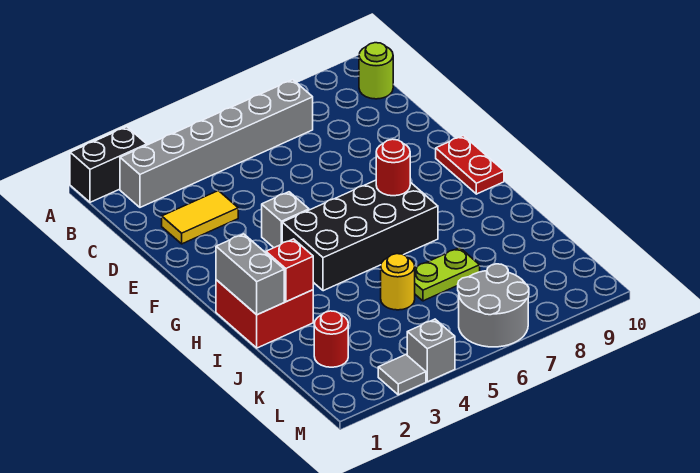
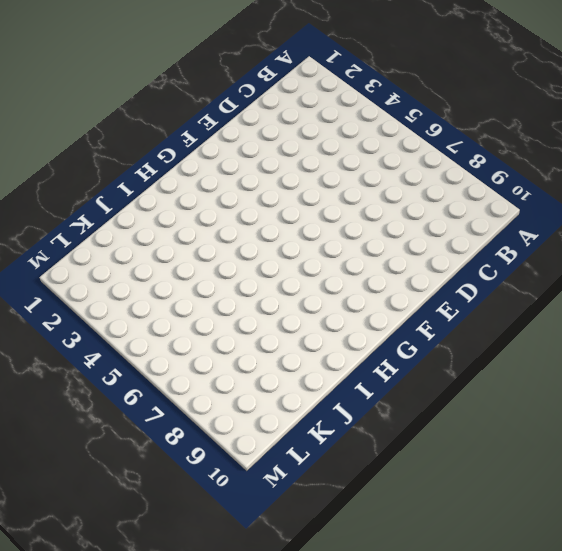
none -> black brick A1:A2 level 1
none -> grey brick B2:B7 level 1
none -> lime round brick B10 level 1

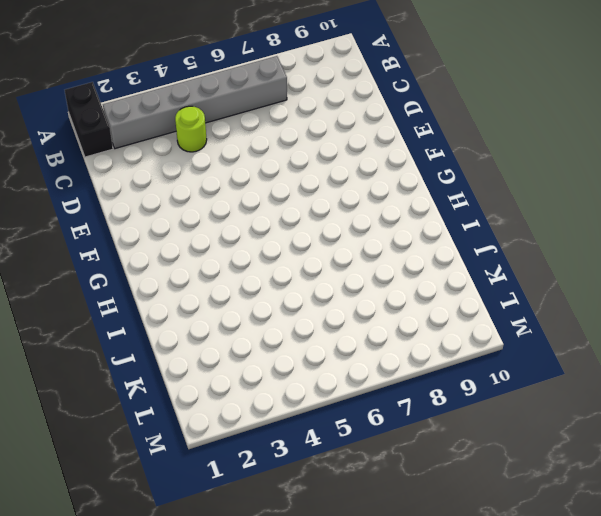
black brick A1:B1 level 1 -> black brick A1:A2 level 1
lime round brick C4 level 1 -> lime round brick B10 level 1
none -> yellow tile D2:D3 level 1
none -> grey brick F4 level 1
none -> red plate F10:G10 level 1

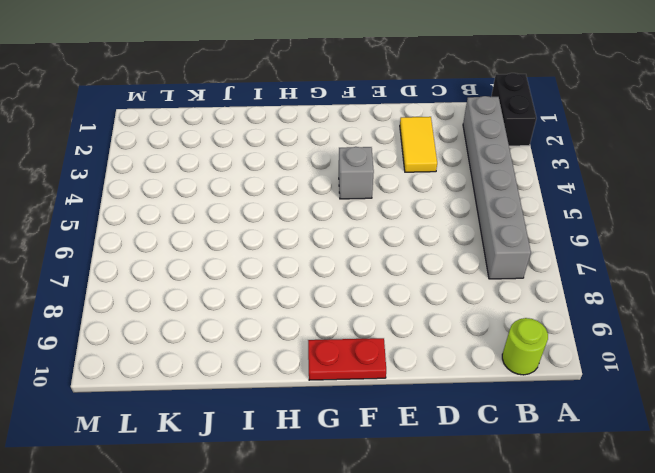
none -> black brick G4:H7 level 1
none -> red brick H1:I2 level 1
none -> yellow round brick J5 level 1

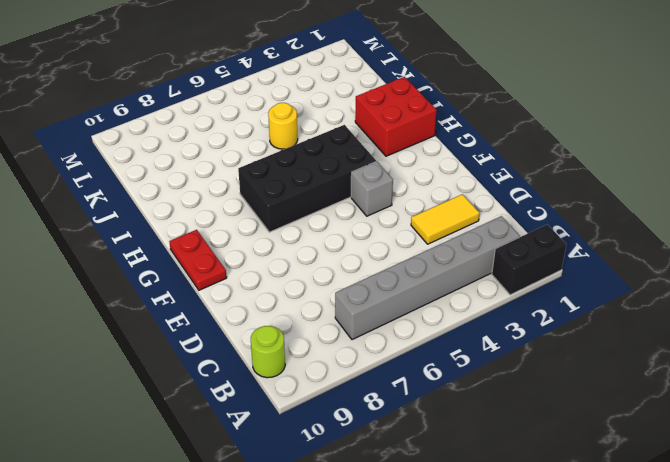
none -> lime plate J6:J7 level 1
none -> red round brick K2 level 1
none -> grey round brick L6:M7 level 1

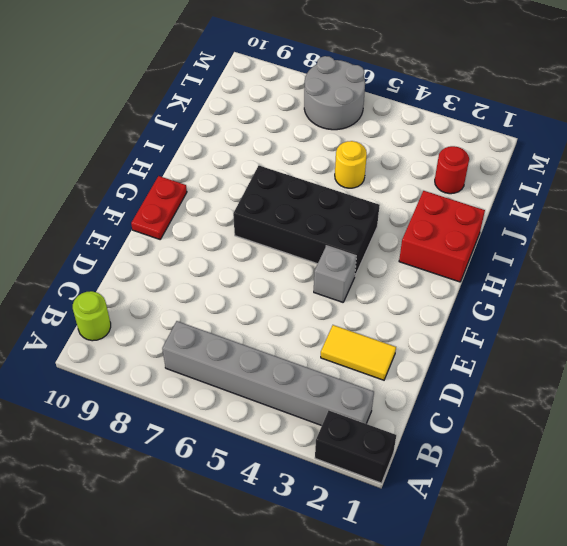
none -> lime plate J6:J7 level 1
none -> grey tile M3 level 1
none -> grey brick M4 level 1

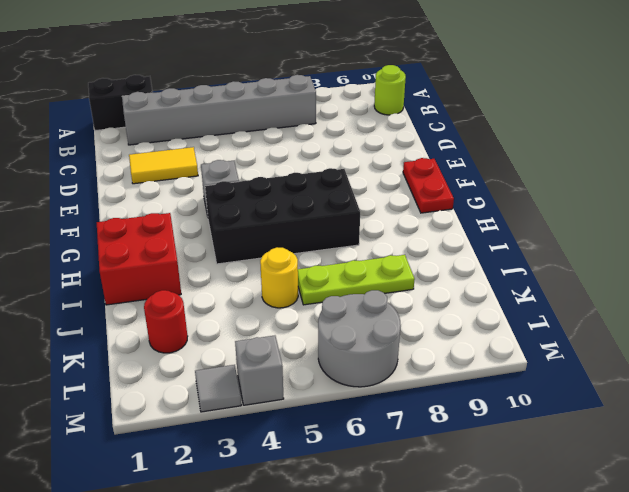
lime plate J6:J8 level 1 -> lime plate J6:J7 level 1
none -> red round brick G7 level 2
none -> grey brick H1:I1 level 2
none -> red brick I2 level 2

